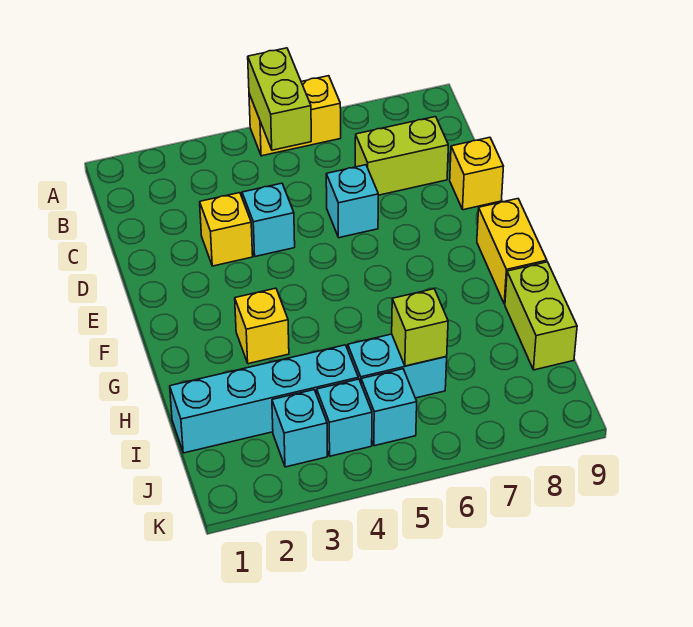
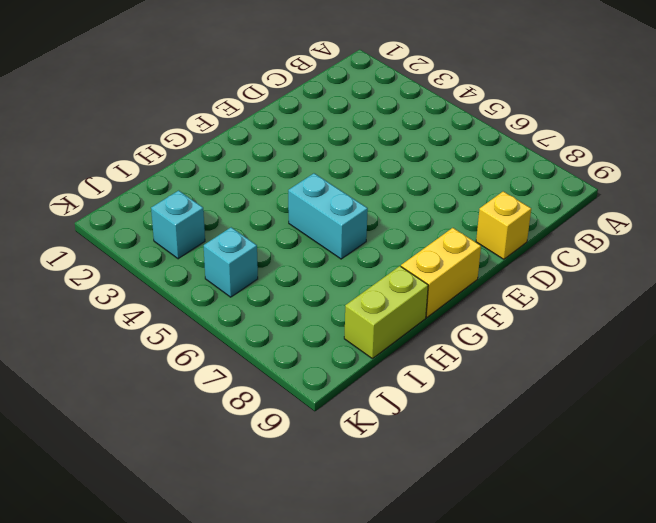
cyan brick G5:G6 level 1 -> cyan brick I5:I6 level 1
none -> yellow brick A5:A6 level 1
none -> lime brick C7:C8 level 1
none -> yellow brick D3 level 1

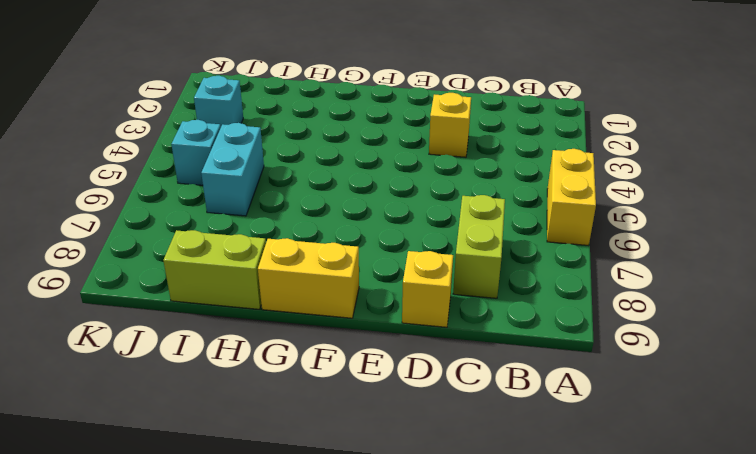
none -> cyan brick D4 level 1
none -> cyan brick D6 level 1
none -> yellow brick G3 level 1

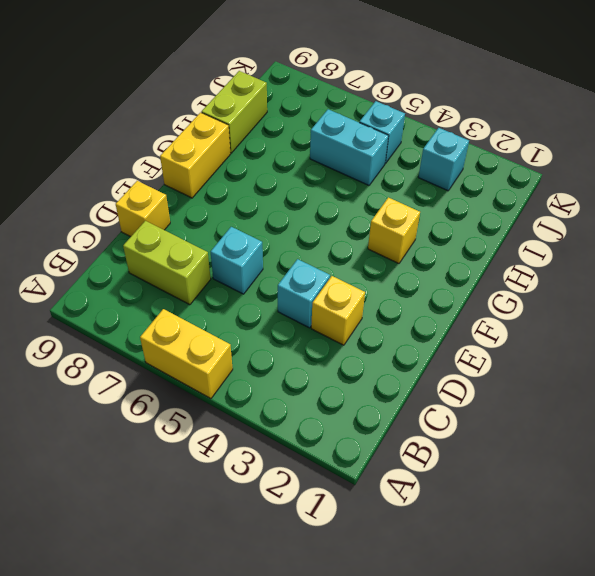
none -> cyan brick I1:I4 level 1
none -> cyan brick J4 level 1
none -> lime brick A5:B5 level 2

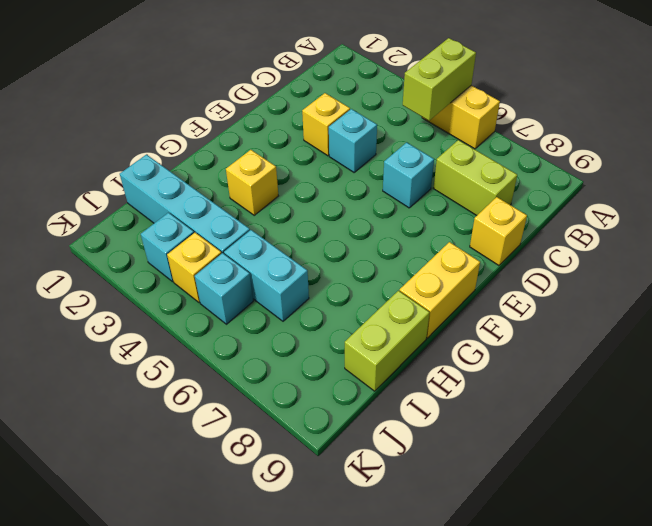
yellow brick J4 level 1 -> cyan brick J4 level 1
none -> lime brick I6 level 2

